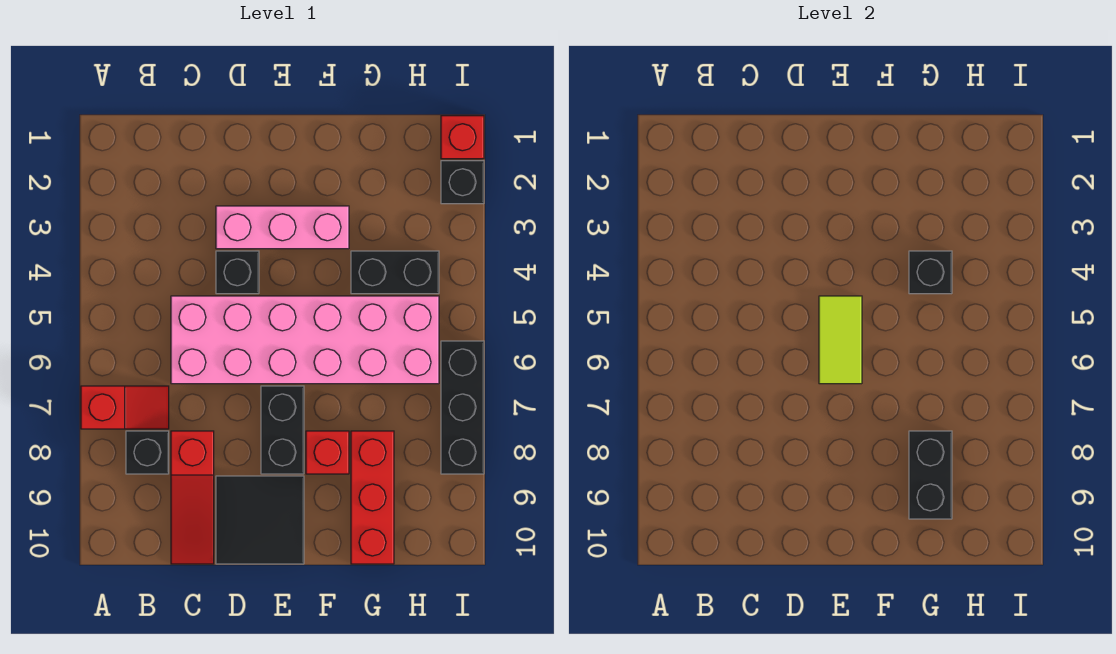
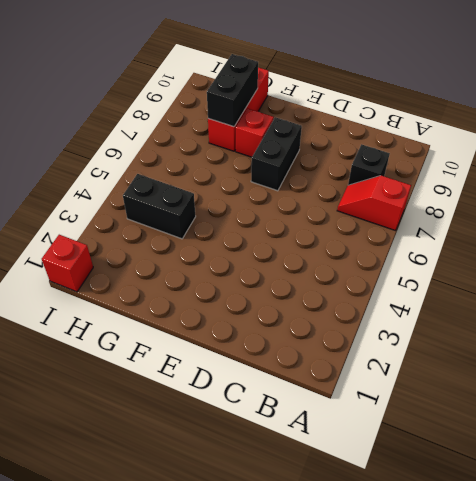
none -> pink brick C5:H6 level 1
none -> red slope C8:C10 level 1 top 8
none -> pink brick D3:F3 level 1

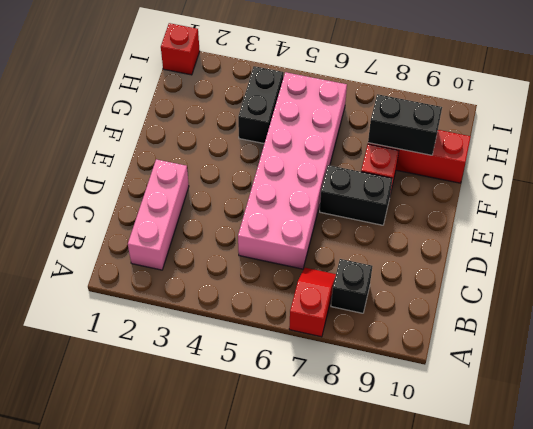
pink brick B2:D2 level 1 -> pink brick D3:F3 level 1
none -> red slope C8:C10 level 1 top 8
none -> black brick D4 level 1
none -> black tile D9:E10 level 1

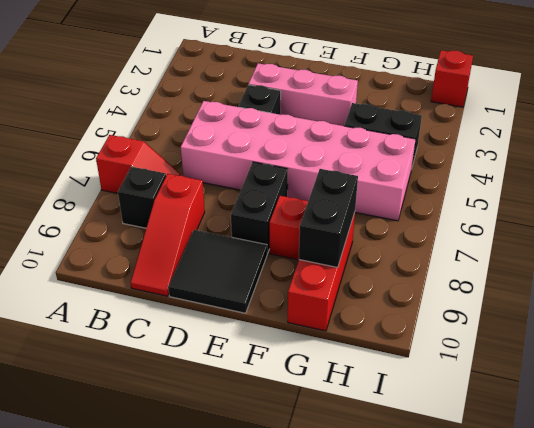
none -> black brick I2 level 1
none -> black brick I6:I8 level 1
none -> lime tile E5:E6 level 2

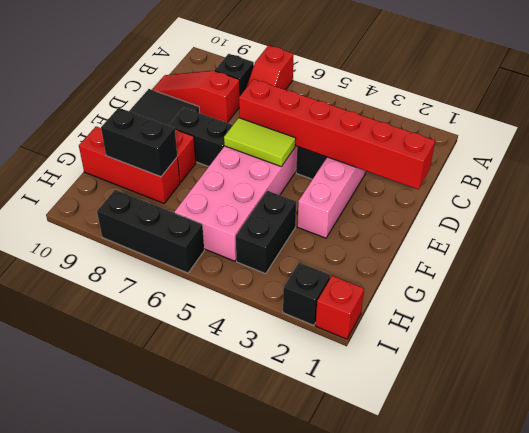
red brick D1:D6 level 2 -> none
none -> black brick G4 level 2

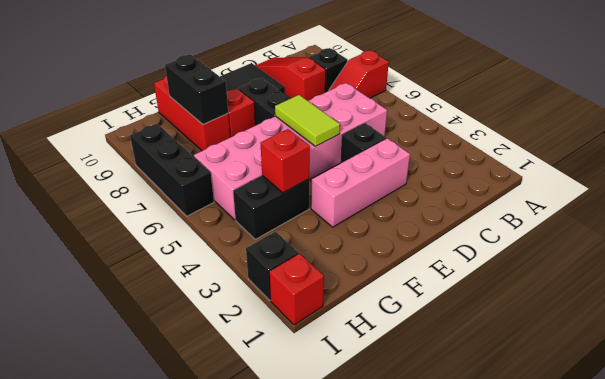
red brick G4 level 2 -> black brick G4 level 2

